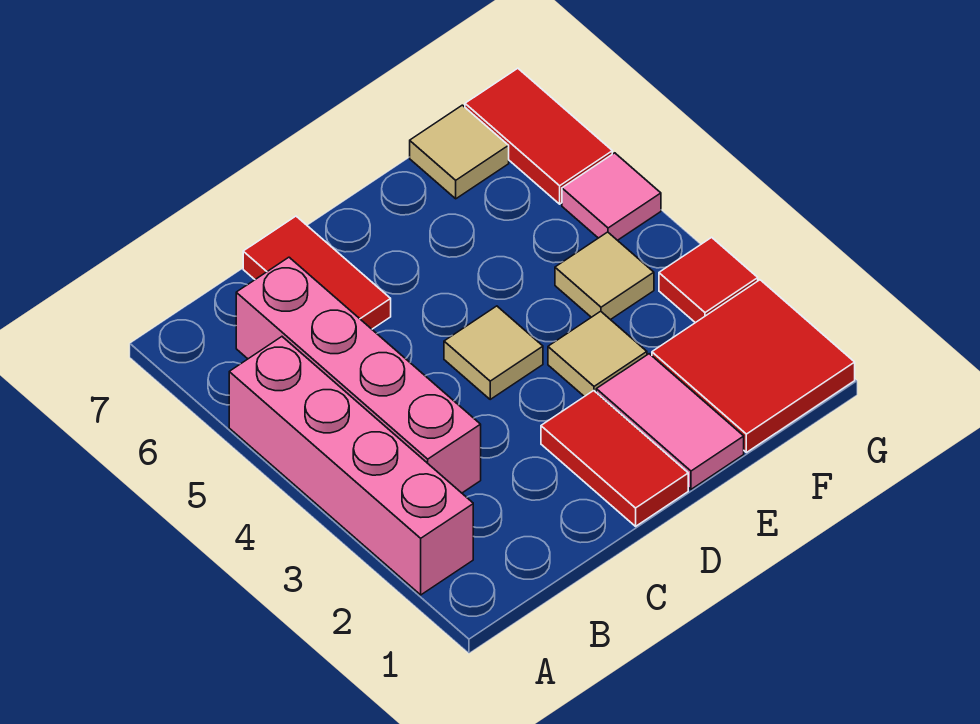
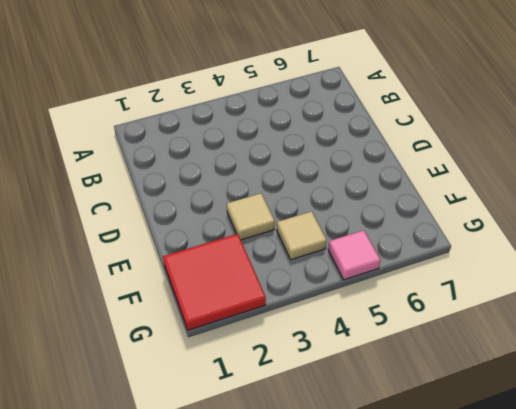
none -> pink brick A2:A5 level 1
none -> pink brick B3:B6 level 1
none -> red tile C6:C7 level 1

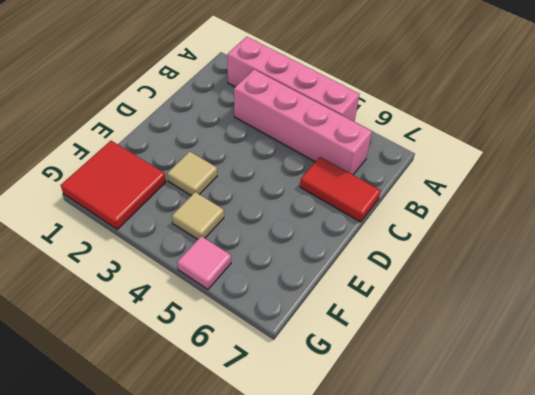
none -> red tile D1:D2 level 1
none -> tan tile D4 level 1
none -> pink tile E1:E2 level 1

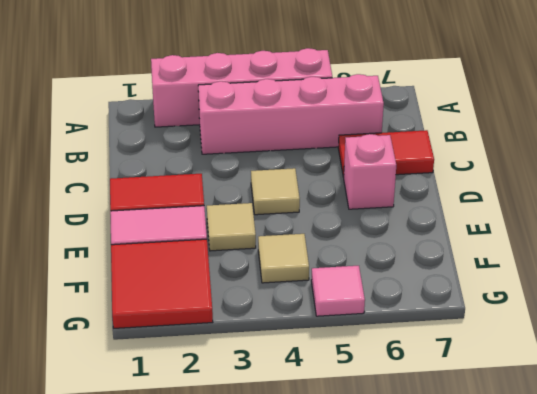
pink brick D6 level 1 -> none
none -> tan tile F7 level 1
none -> red tile G3 level 1
none -> red tile G6:G7 level 1

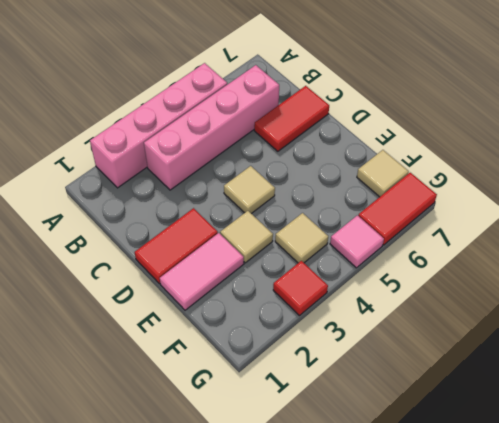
none -> red tile F1:G2 level 1

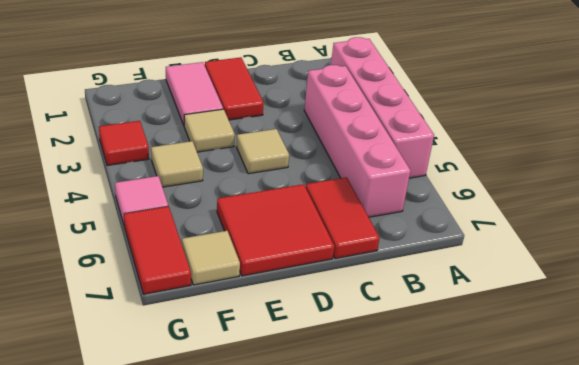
red tile D6:E7 level 1 -> red tile F1:G2 level 1

